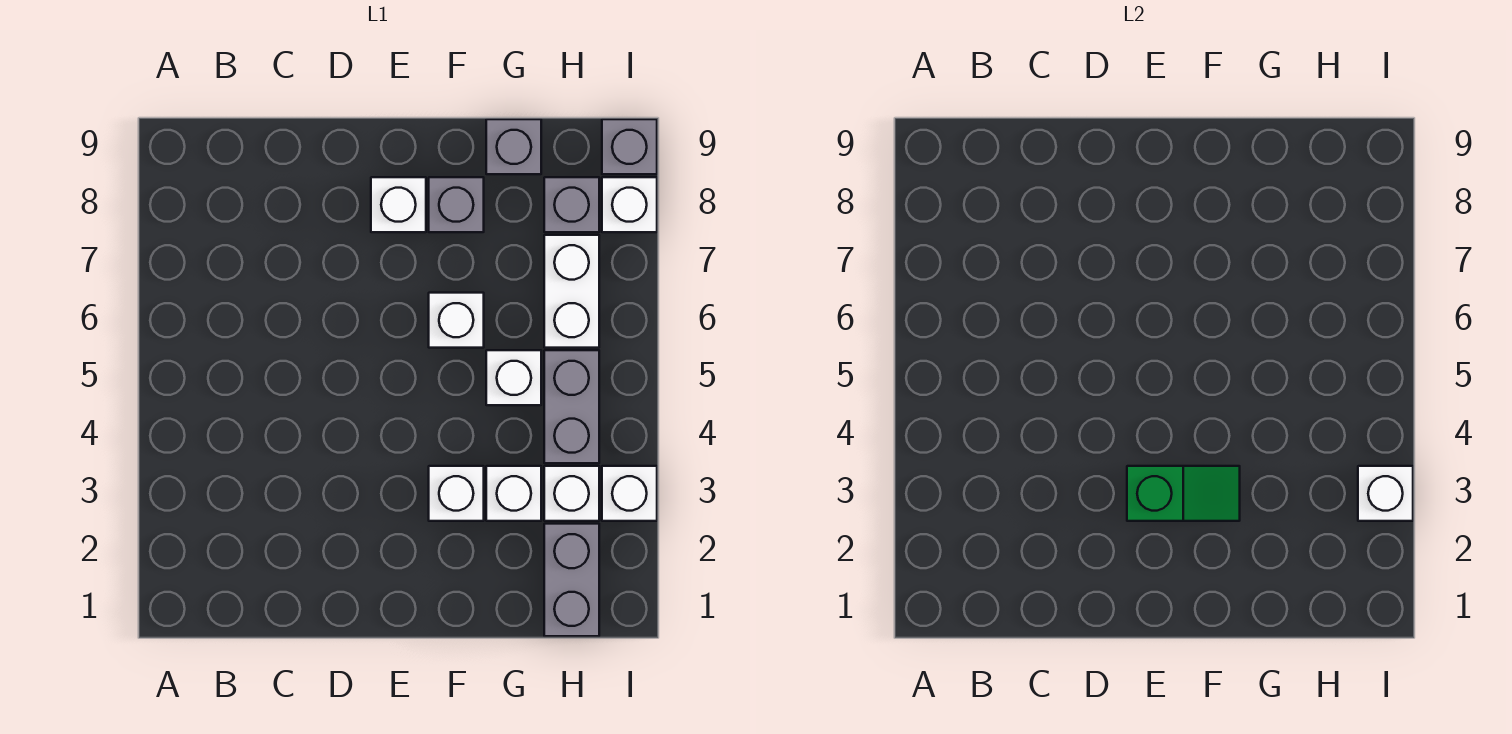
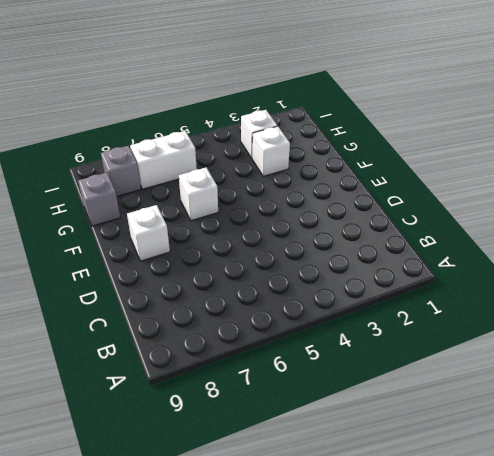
none -> white brick F3 level 1
none -> grey brick F8 level 1
none -> white brick G5 level 1

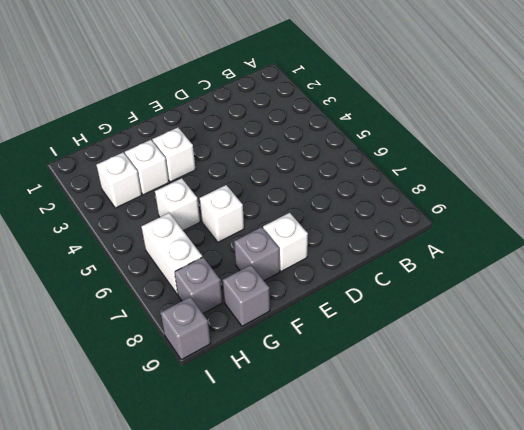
none -> grey brick H1:H2 level 1
none -> grey brick H4:H5 level 1
none -> white brick I3 level 1

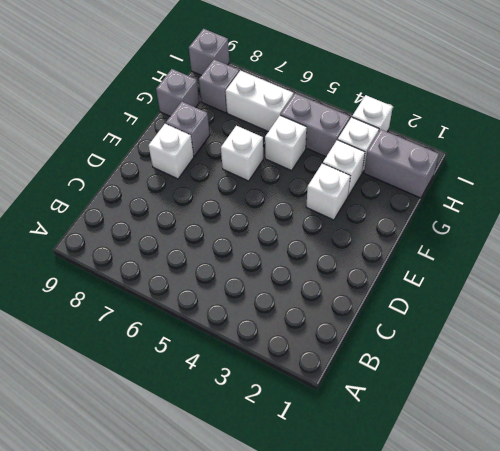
none -> white brick I8 level 1
none -> green slope E3:F3 level 2 top E
none -> white brick I3 level 2

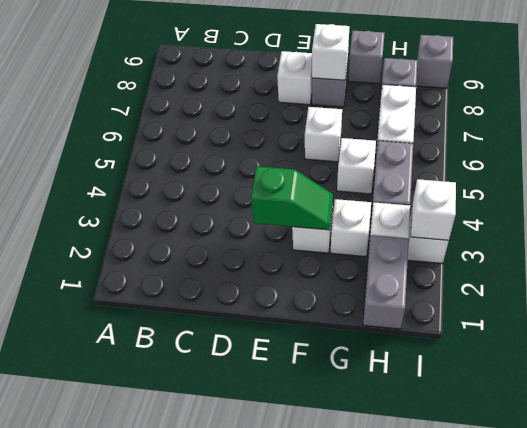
white brick F8 level 2 -> white brick I8 level 1

